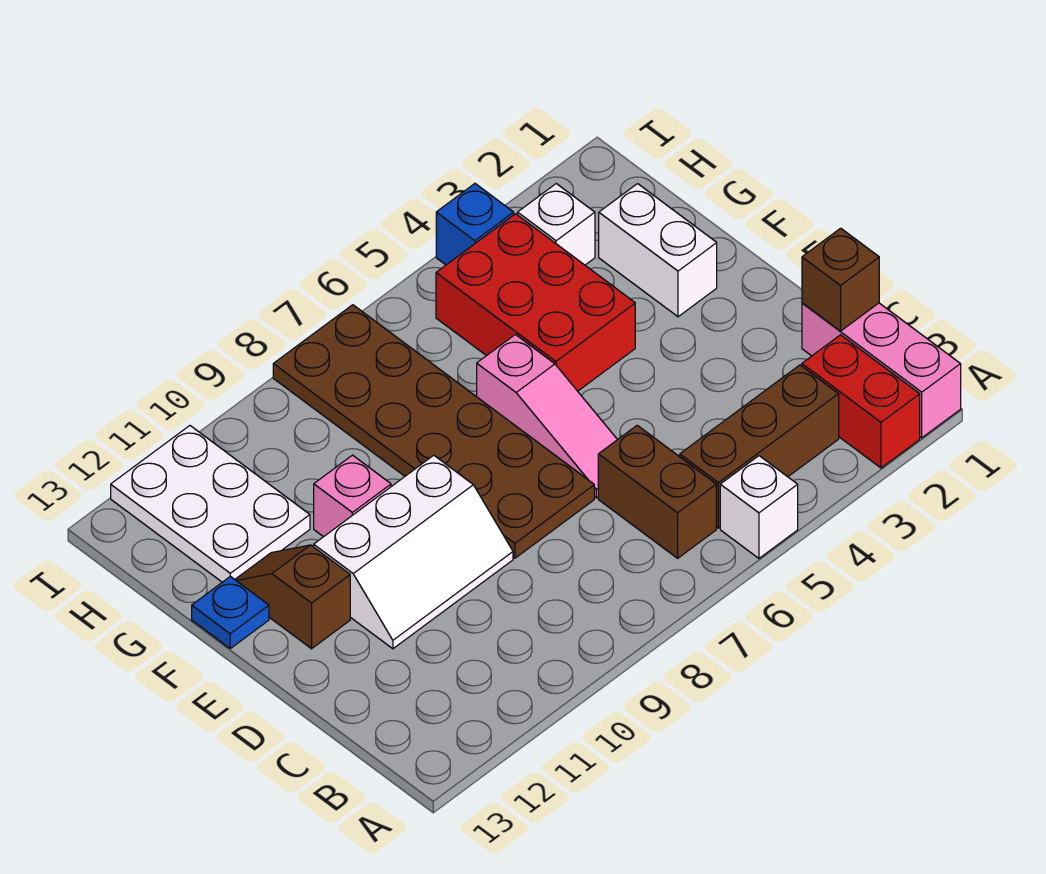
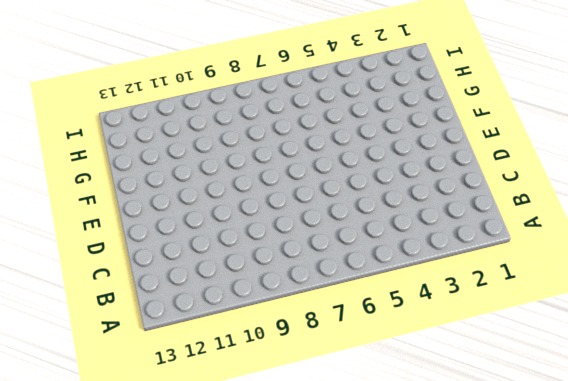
none -> pink brick A1:C1 level 1
none -> red brick A2:B2 level 1
none -> white brick A5 level 1

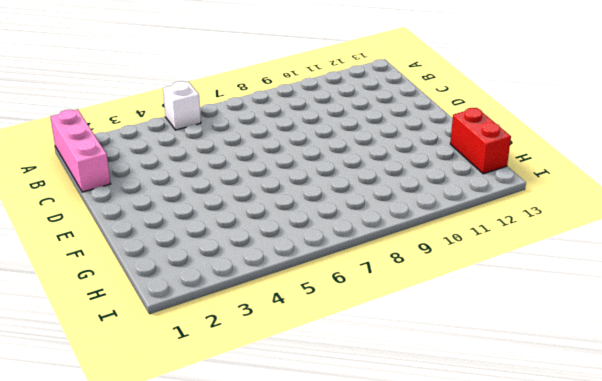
red brick G13:H13 level 1 -> red brick A2:B2 level 1
none -> brown brick B3:B5 level 1
none -> brown brick B6:C6 level 1
none -> pink slope D6:F6 level 1 top F

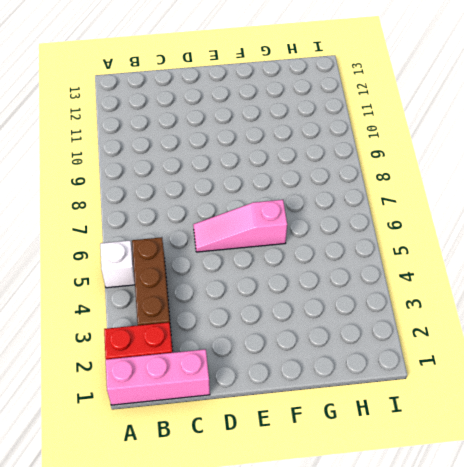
none -> brown brick B6:C6 level 1
none -> brown plate D7:I8 level 1
none -> white slope D9:E11 level 1 top E

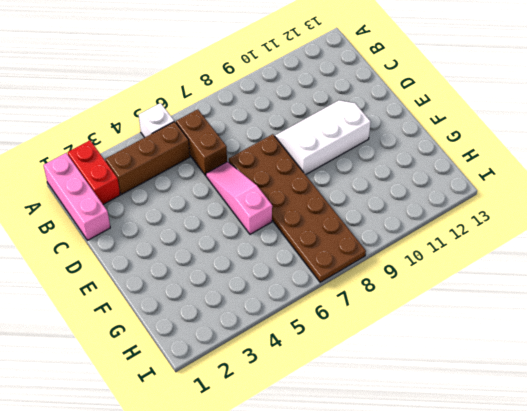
none -> brown slope E12:F12 level 1 top E
none -> white brick F2:G2 level 1
none -> red brick F4:H5 level 1

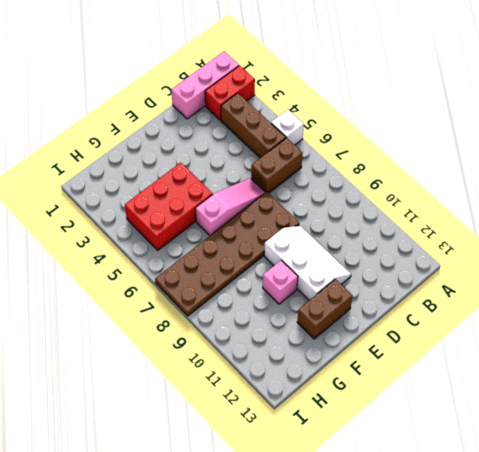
brown brick E12:F12 level 1 -> brown slope E12:F12 level 1 top E
none -> white brick F2:G2 level 1
none -> blue plate F13 level 1
none -> white plate G11:I12 level 1

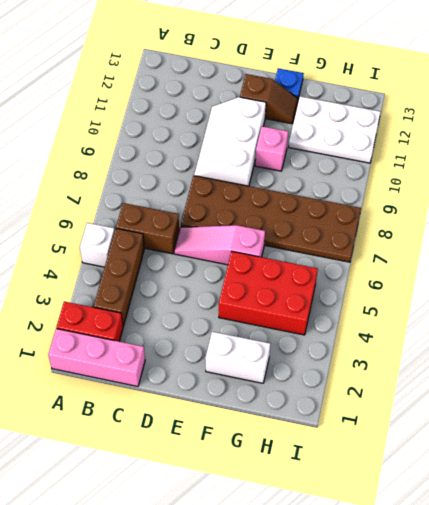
none -> white brick H3 level 1
none -> blue brick I4 level 1
none -> brown brick C1 level 2

